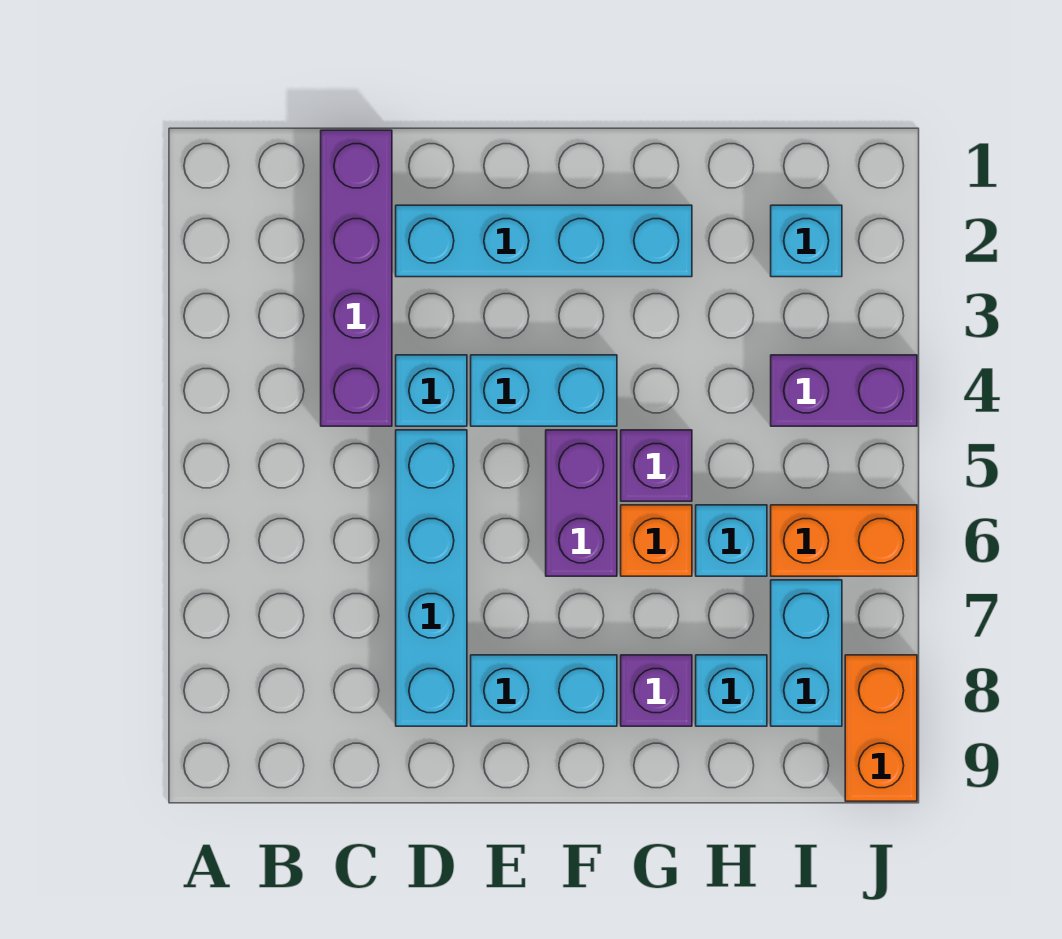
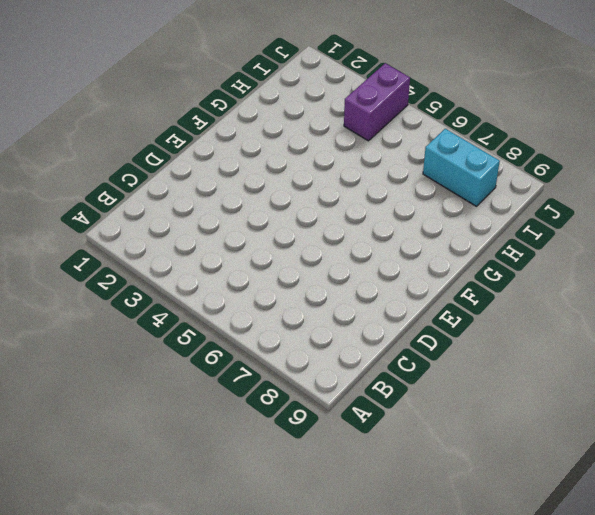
none -> purple brick C1:C4 level 1
none -> cyan brick D2:G2 level 1
none -> cyan brick D4 level 1

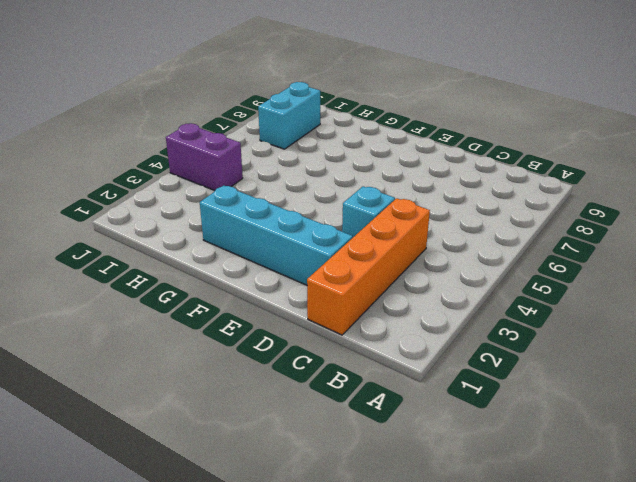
orange brick C1:C4 level 1 -> purple brick C1:C4 level 1
none -> cyan brick D5:D8 level 1
none -> cyan brick E4:F4 level 1
none -> cyan brick E8:F8 level 1

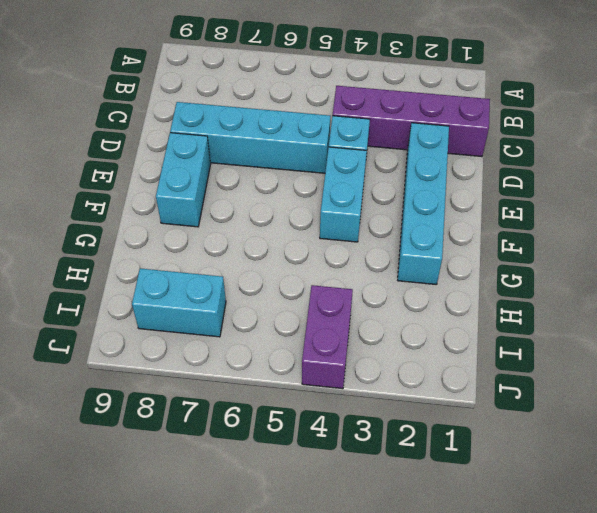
none -> purple brick F5:F6 level 1
none -> purple brick G5 level 1
none -> orange brick G6 level 1

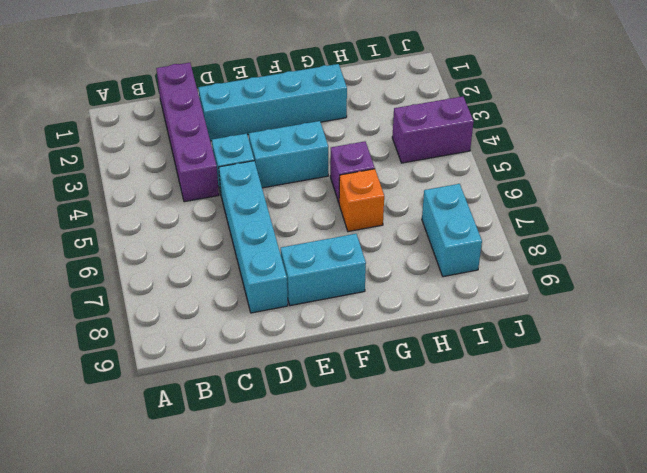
none -> purple brick F5:F6 level 1
none -> purple brick G8 level 1
none -> cyan brick H6 level 1

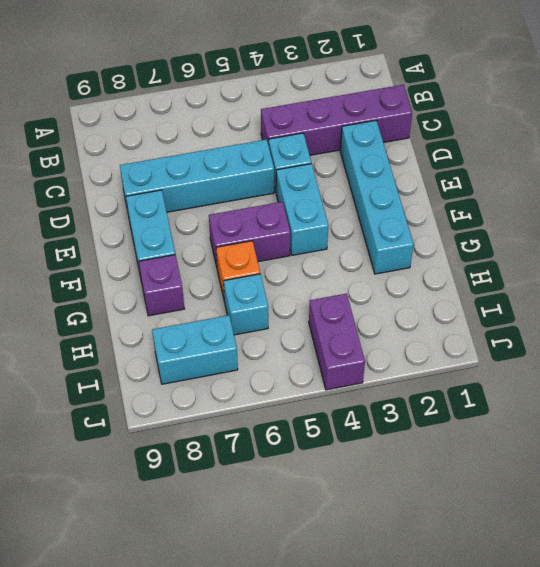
none -> purple brick G5 level 1
none -> cyan brick H8 level 1
none -> cyan brick I2 level 1

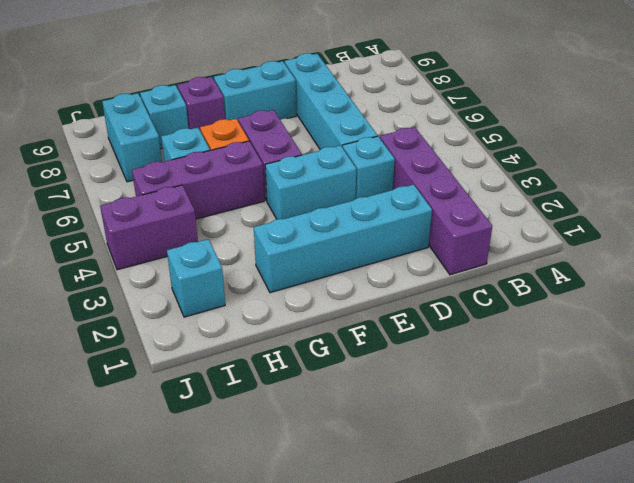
purple brick G5:I5 level 1 -> purple brick G5 level 1
none -> orange brick I6:J6 level 1
none -> orange brick J8:J9 level 1

